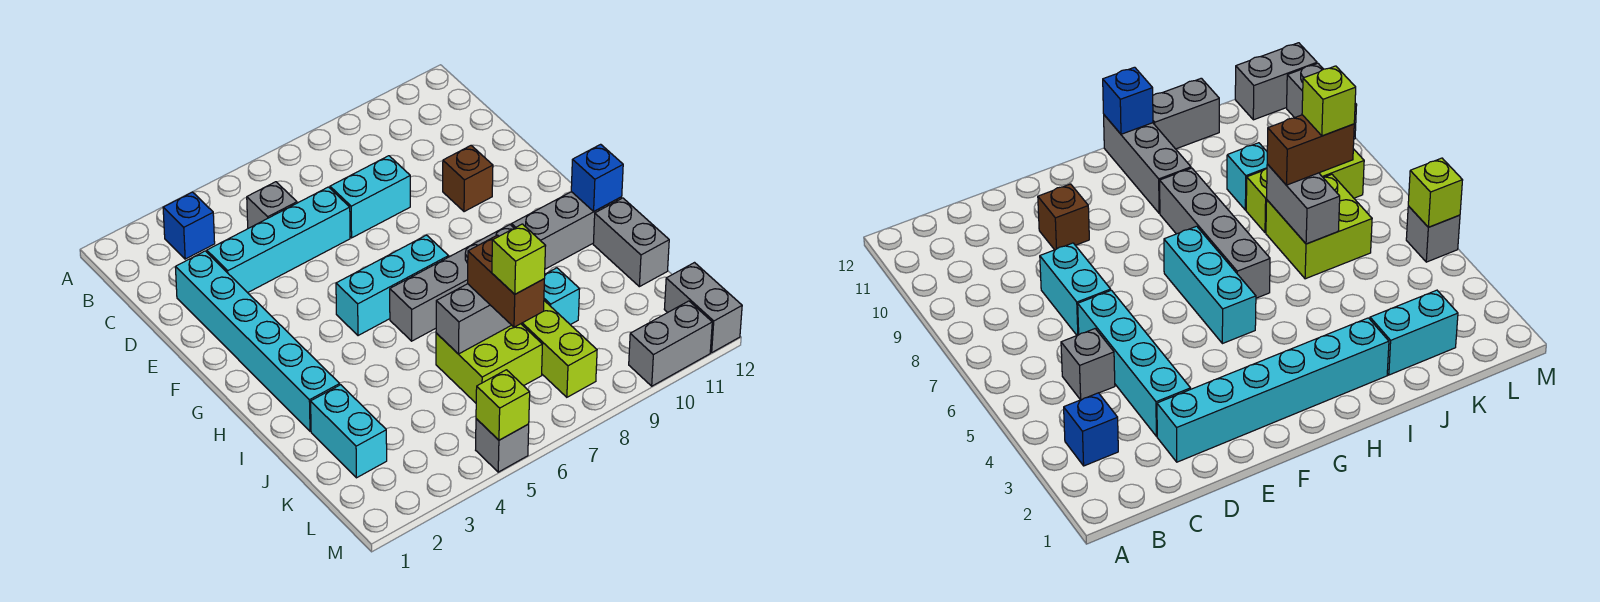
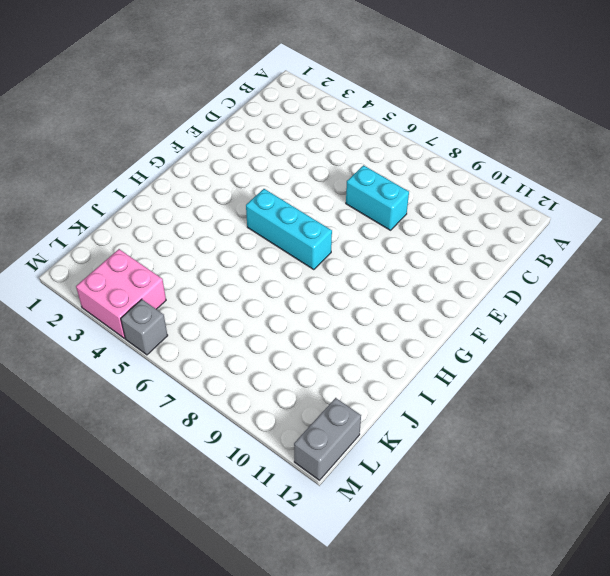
pink brick L3:M4 level 1 -> none
none -> blue brick B3 level 1
none -> grey brick C5 level 1
none -> cyan brick D2:I2 level 1

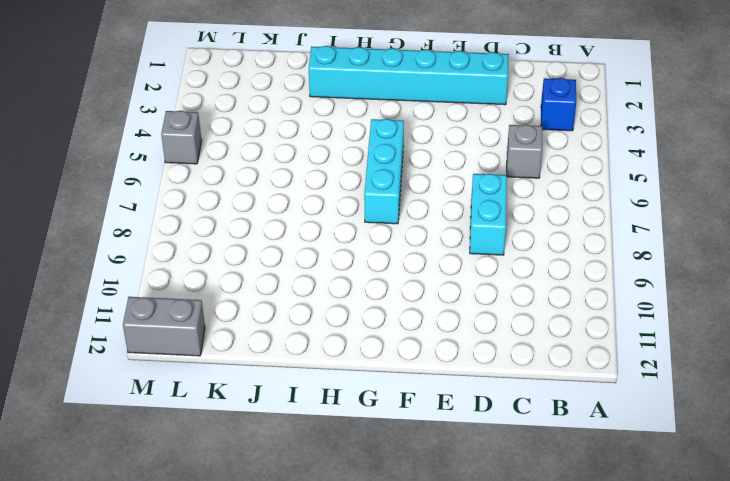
none -> cyan brick D3:D6 level 1
none -> brown brick E10 level 1
none -> grey brick H6:H9 level 1

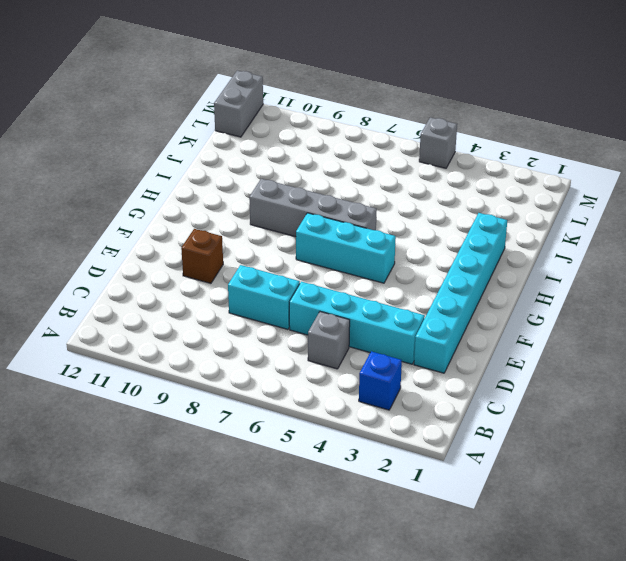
none -> grey brick H10:H12 level 1
none -> grey brick I12:J12 level 1
none -> cyan brick J2:K2 level 1

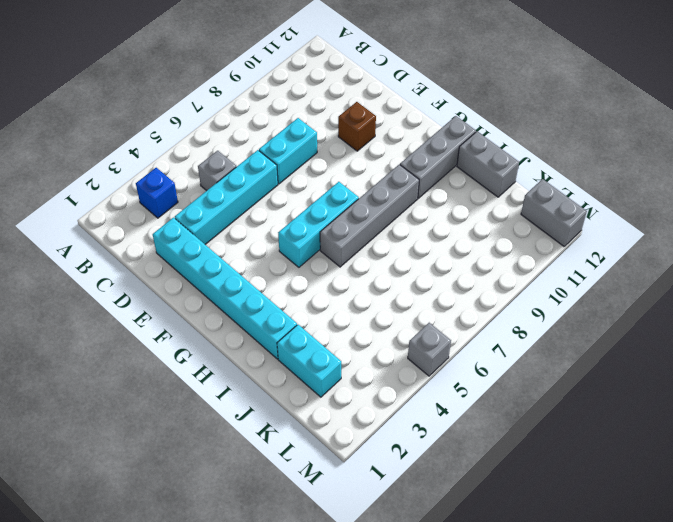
none -> lime brick J6:K7 level 1
none -> lime brick J8:L8 level 1
none -> cyan brick J9 level 1

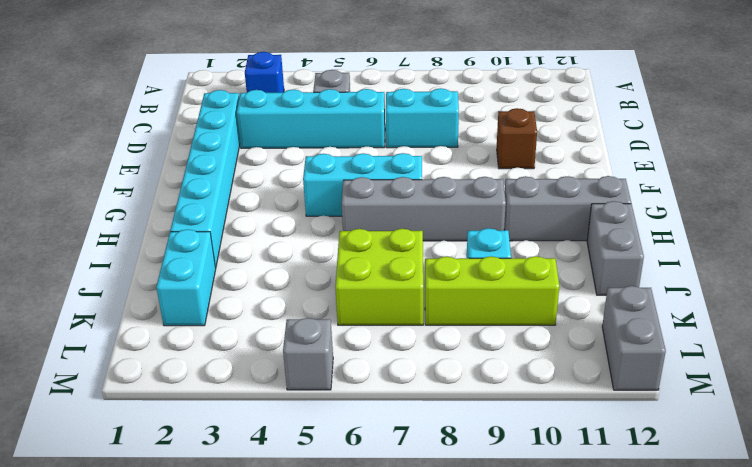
lime brick K8:K10 level 1 -> lime brick J8:L8 level 1
none -> grey brick M10:M11 level 1
none -> blue brick H12 level 2
none -> grey brick J6:J7 level 2

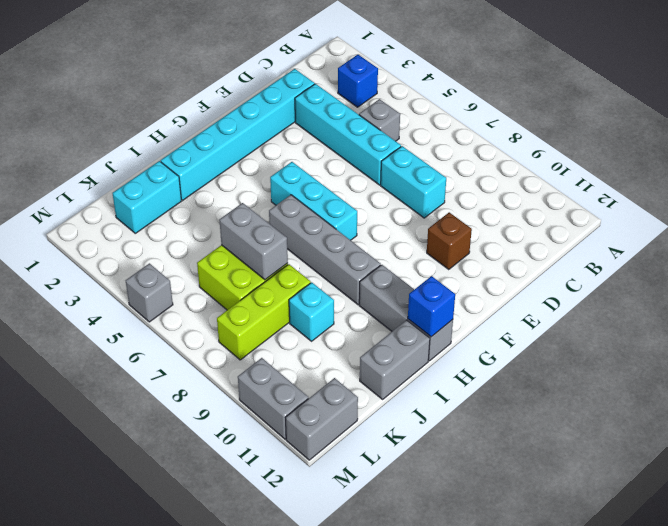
none -> lime brick M5 level 2
none -> brown brick J7:K7 level 3
none -> lime brick K7 level 4

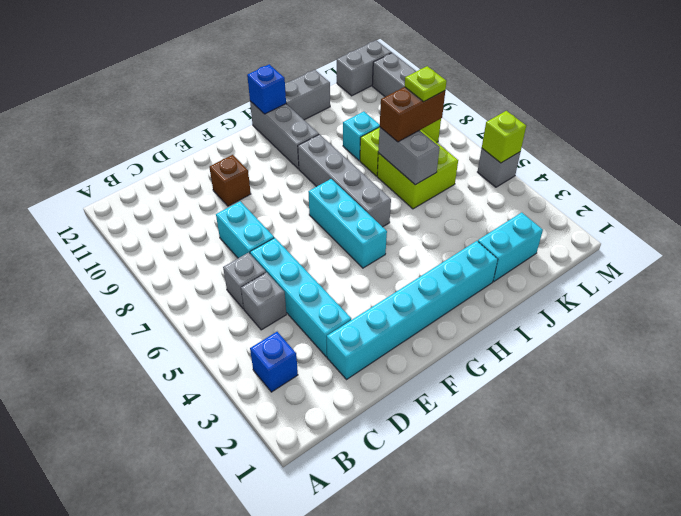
grey brick C6 level 1 -> none
lime plate K7 level 4 -> lime brick K7 level 4

